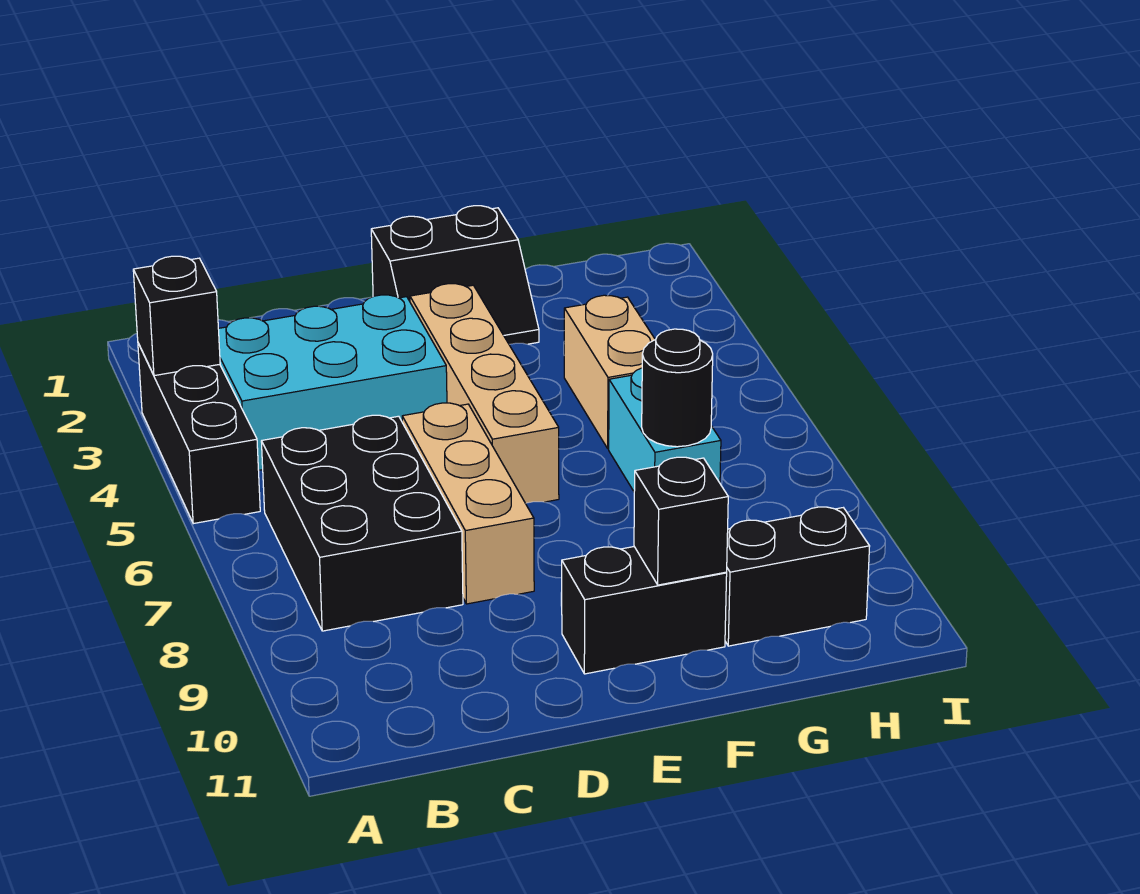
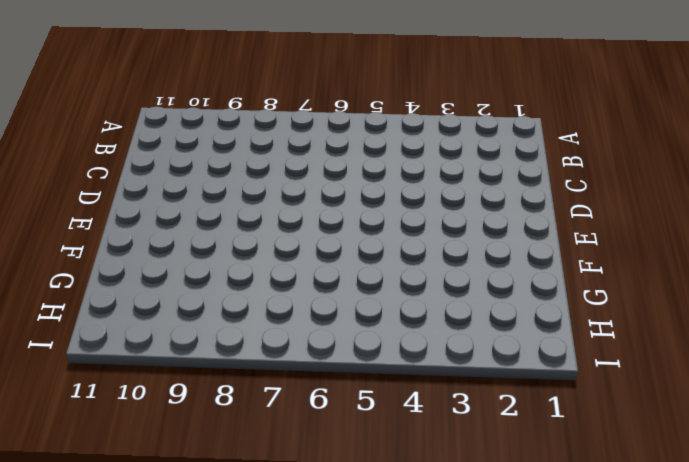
none -> black brick A3:A5 level 1
none -> cyan brick B3:D4 level 1
none -> black brick B6:C8 level 1

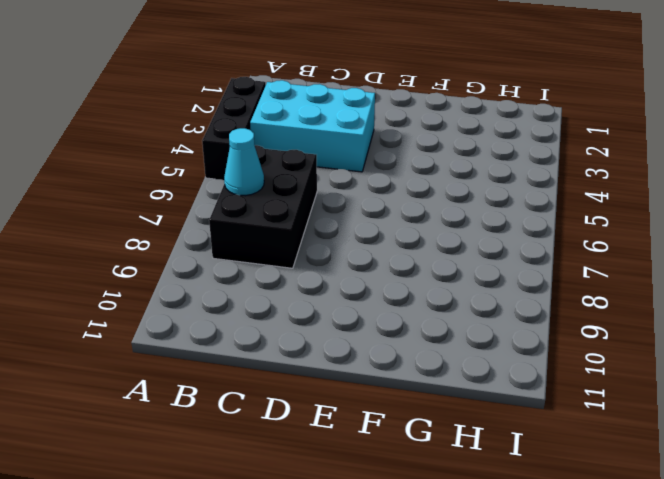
cyan cone B7 level 2 -> none
none -> tan brick D6:D8 level 1
none -> black slope E1:F2 level 1 top 1
none -> tan brick E3:E6 level 1

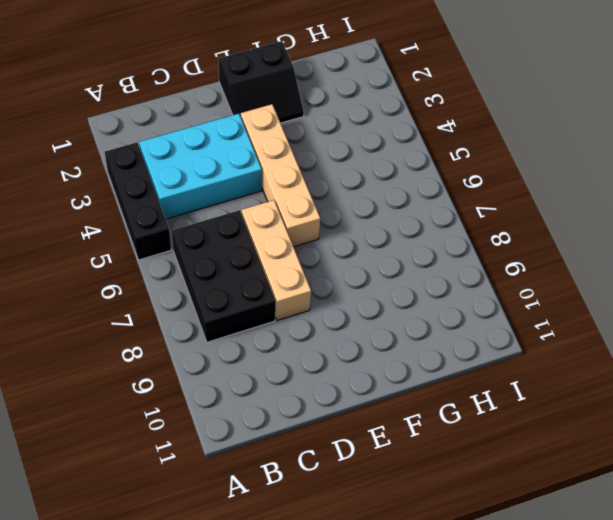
none -> black brick E10:F10 level 1
none -> tan brick G4:G5 level 1
none -> cyan brick G6:G7 level 1

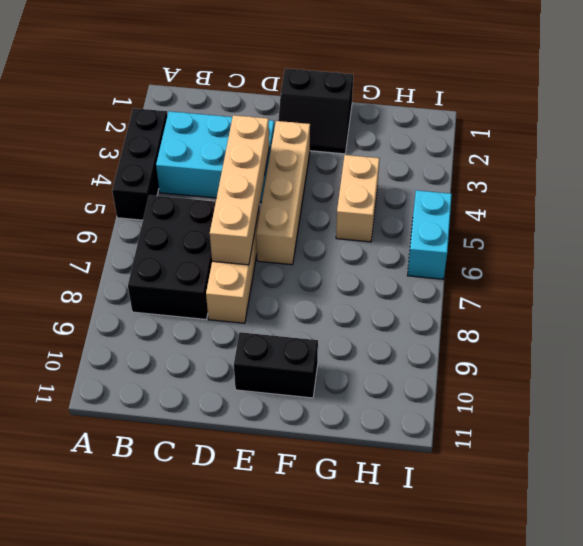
tan brick D4:D7 level 2 -> none
cyan brick I5:I6 level 1 -> cyan brick G6:G7 level 1
none -> black brick G10:H10 level 1
none -> black brick A3 level 2
none -> black brick F10 level 2

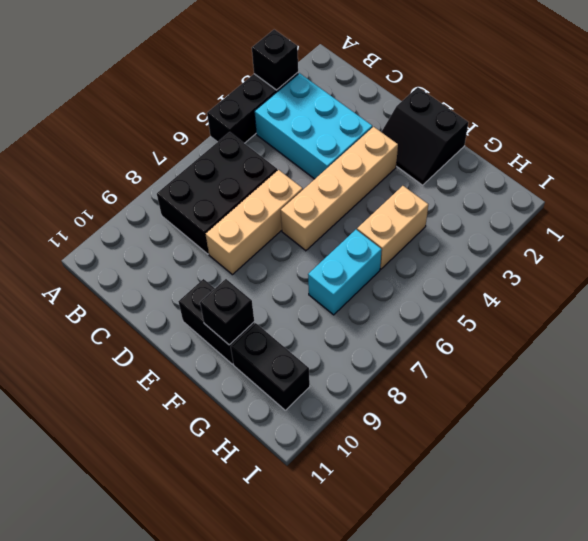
none -> black round brick G7 level 2

